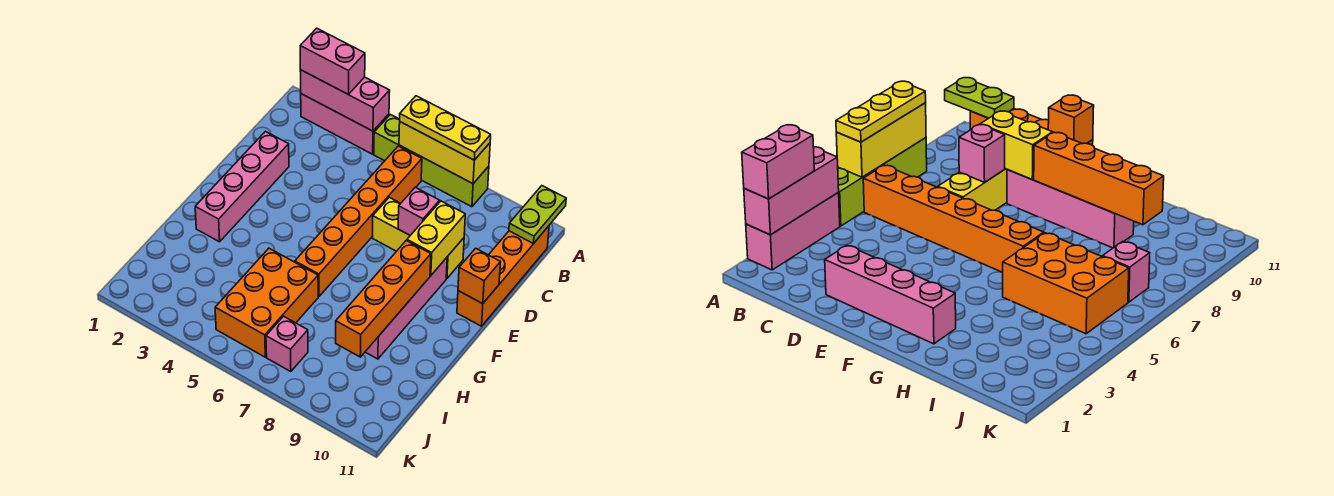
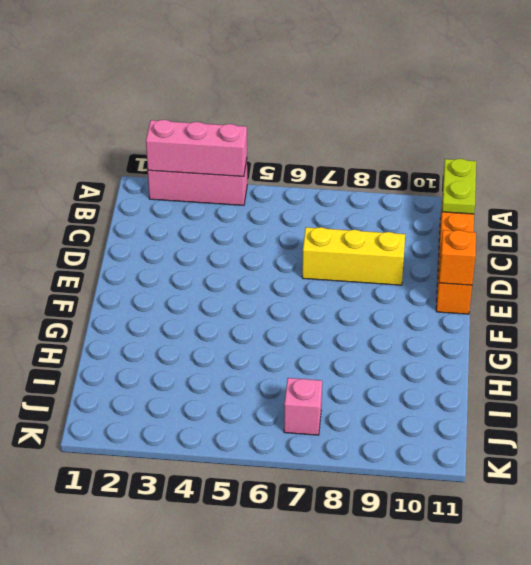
none -> lime brick A5:A8 level 1
none -> orange brick B6:G6 level 1
none -> pink brick D2:G2 level 1

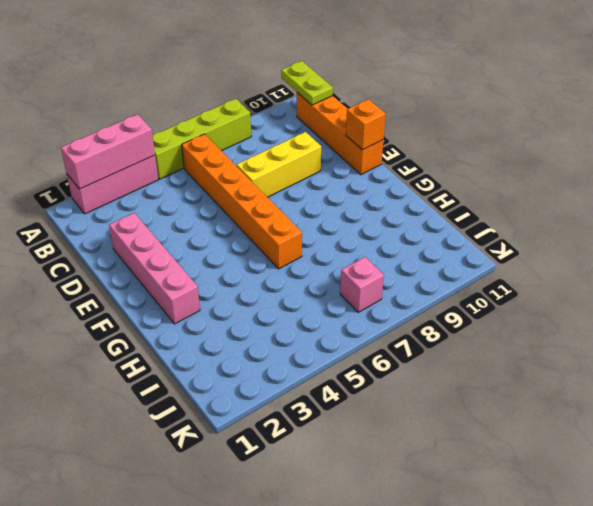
none -> pink brick E9:H9 level 1
none -> orange brick H5:J6 level 1
none -> yellow brick A6:A8 level 2

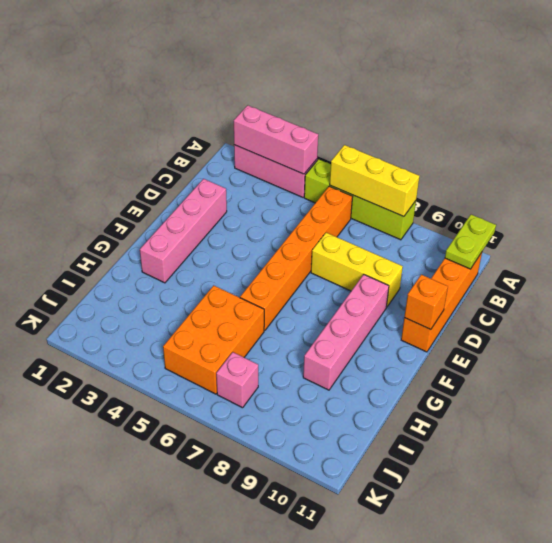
none -> pink brick D8 level 2
none -> yellow brick D9:E9 level 2
none -> orange brick F9:I9 level 2

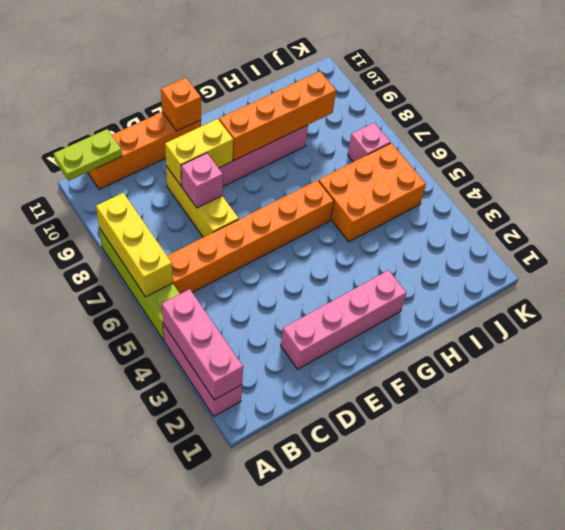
none -> pink brick A2:A3 level 3
none -> yellow plate A6:A8 level 3

